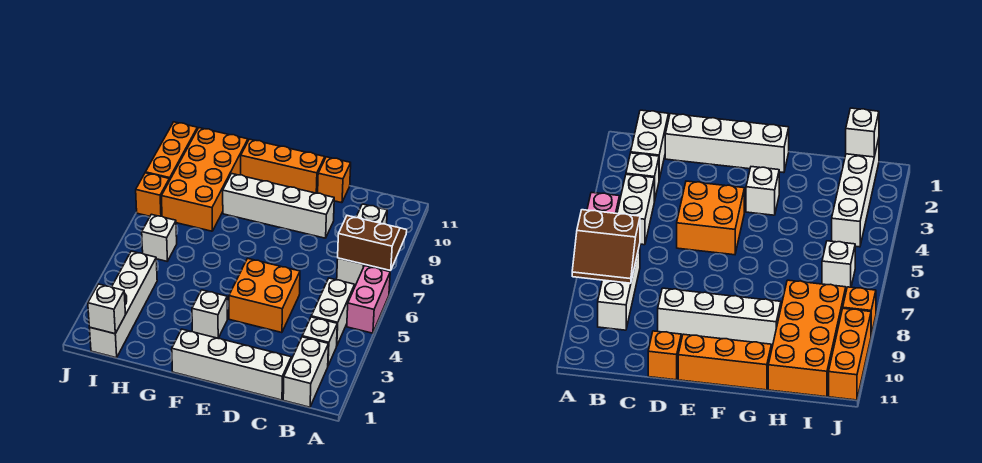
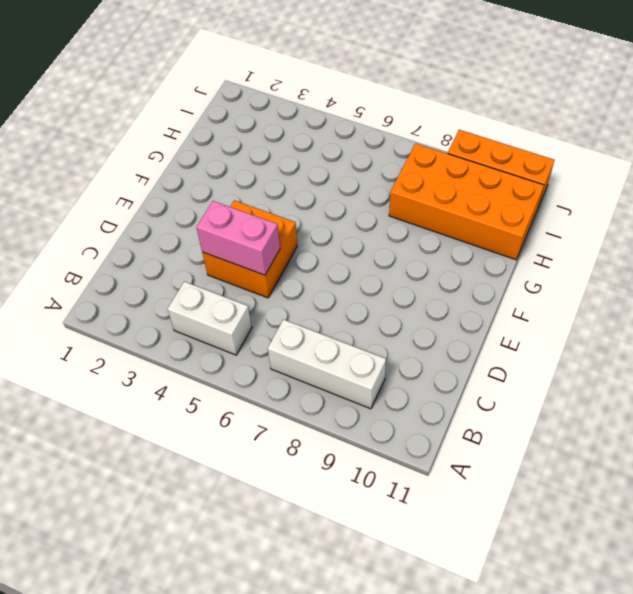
pink brick D4:D5 level 2 -> pink brick A5:A6 level 1
none -> white brick B1:B2 level 1
none -> white brick B3 level 1
none -> white brick C1:F1 level 1

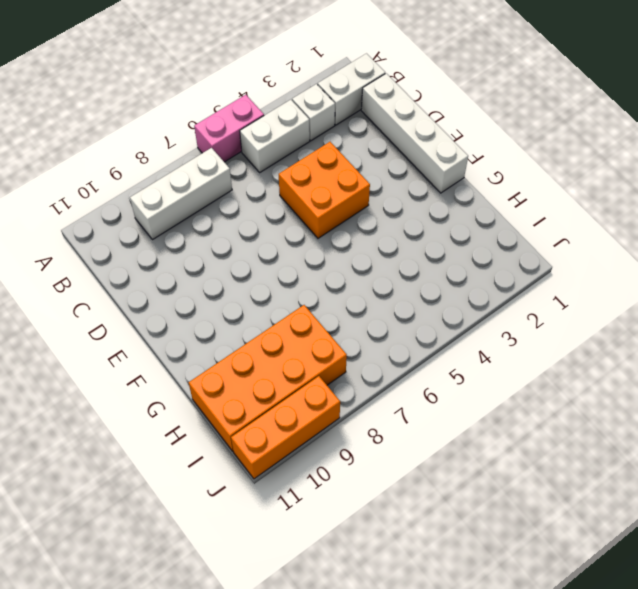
none -> white brick D9:G9 level 1
none -> orange brick D11 level 1
none -> orange brick E11:G11 level 1

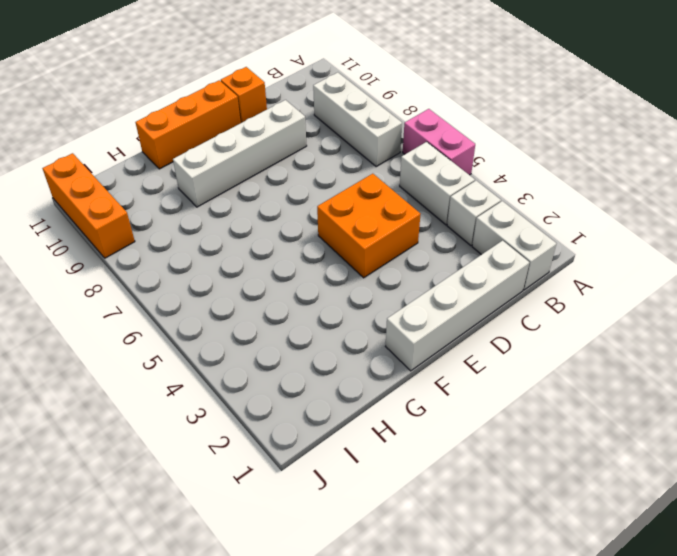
none -> white brick F3 level 1
none -> orange brick H8:I11 level 1
none -> white brick I1:I4 level 1

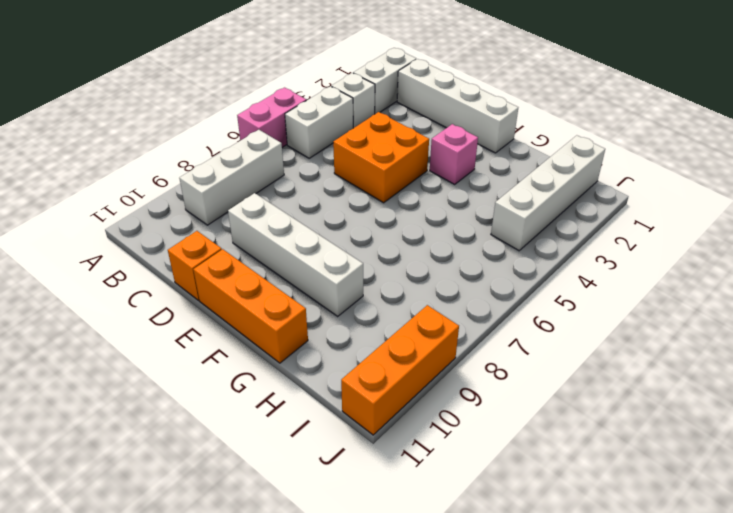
pink brick F3 level 1 -> white brick F3 level 1
none -> orange brick H8:I11 level 1
none -> white brick I6 level 1
none -> orange brick J8 level 1

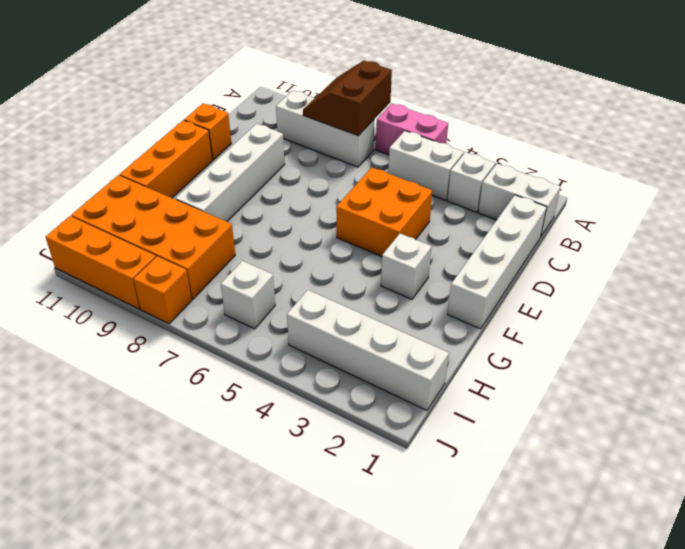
none -> white brick I1 level 2

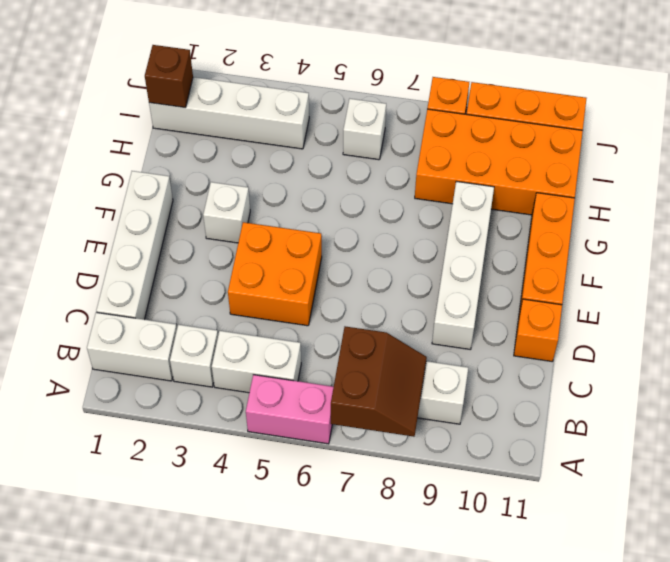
brown brick I1 level 2 -> white brick I1 level 2

